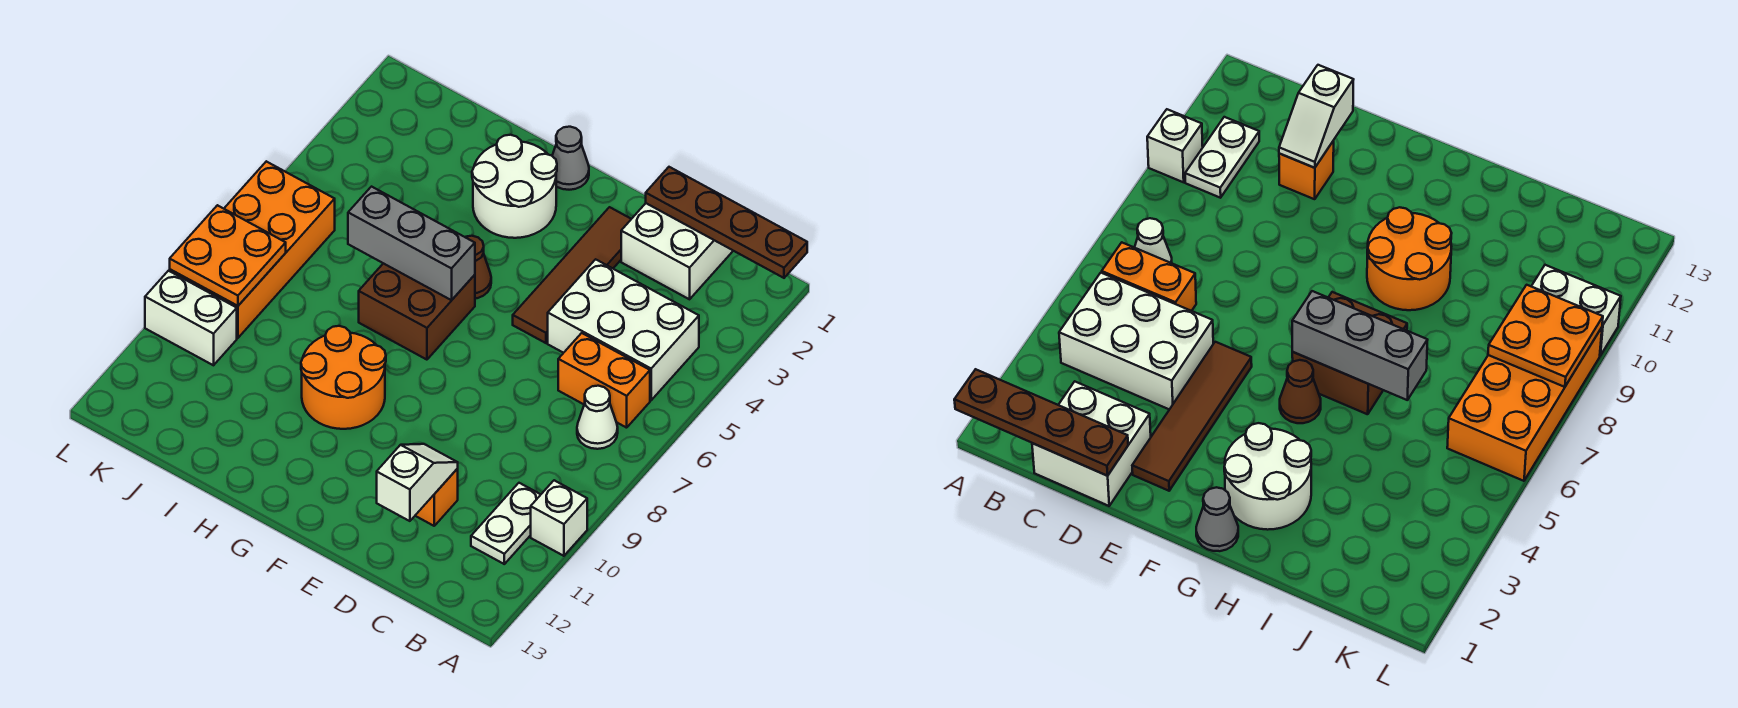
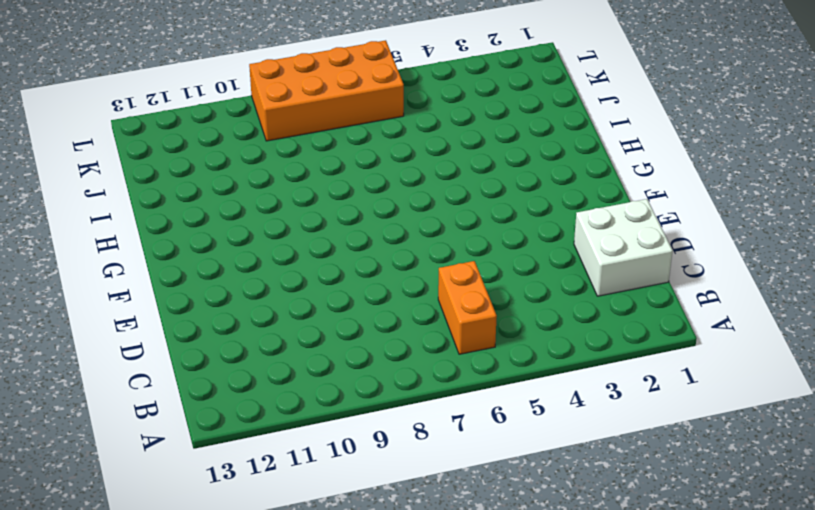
none -> white brick A10 level 1
none -> white brick B4:D5 level 1
none -> white cone B7 level 1

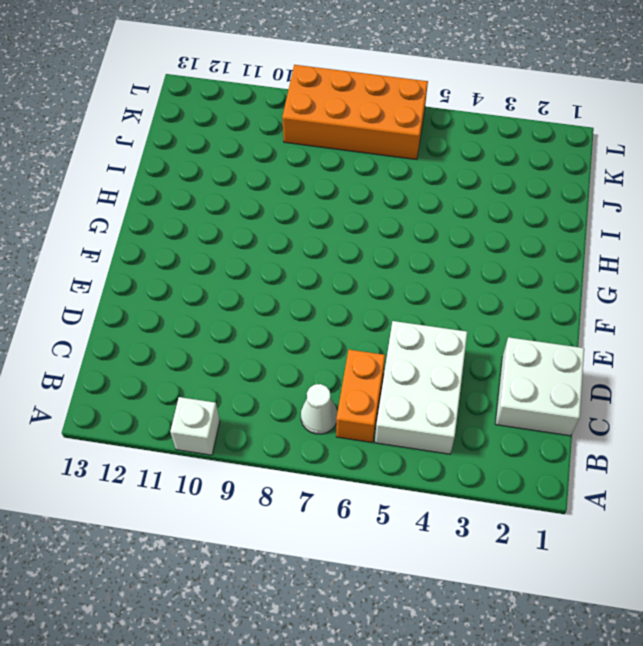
none -> white plate B10:B11 level 1
none -> orange brick D11 level 1
none -> brown tile E2:E5 level 1

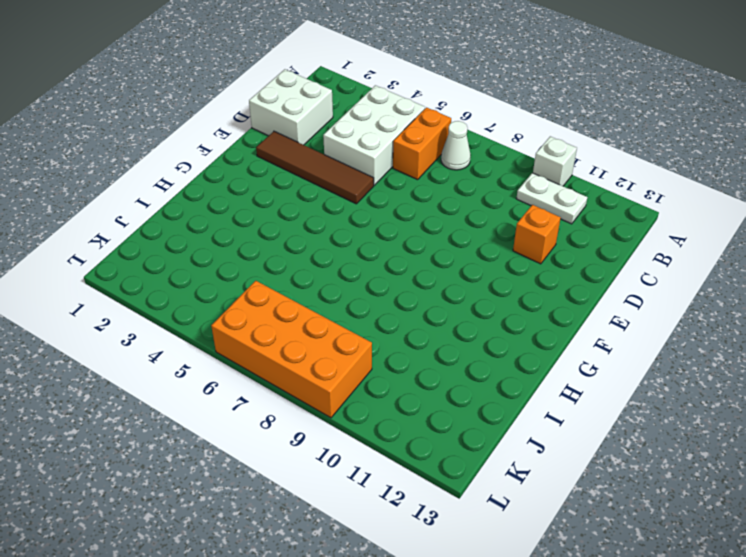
none -> grey cone G1 level 1
none -> white round brick G2:H3 level 1
none -> brown cone G5 level 1

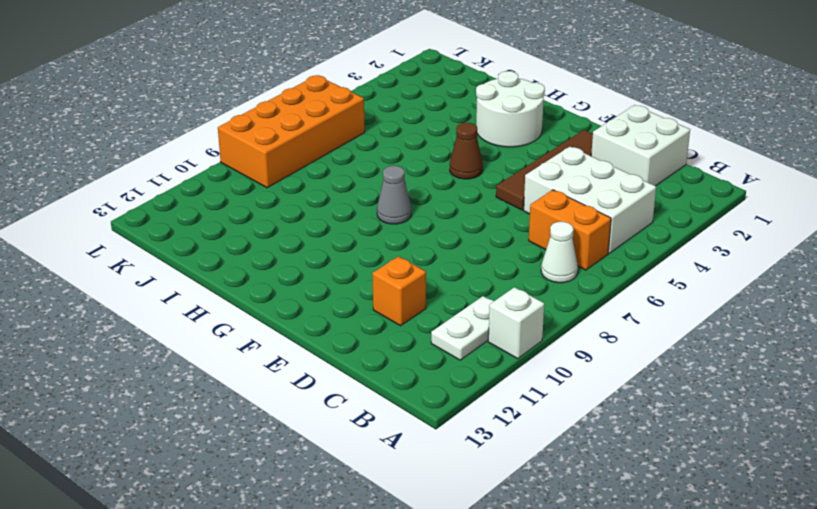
grey cone G8 level 1 -> grey cone G1 level 1
none -> brown brick G6:H7 level 1
none -> orange round brick G9:H10 level 1
none -> white brick K10:L10 level 1

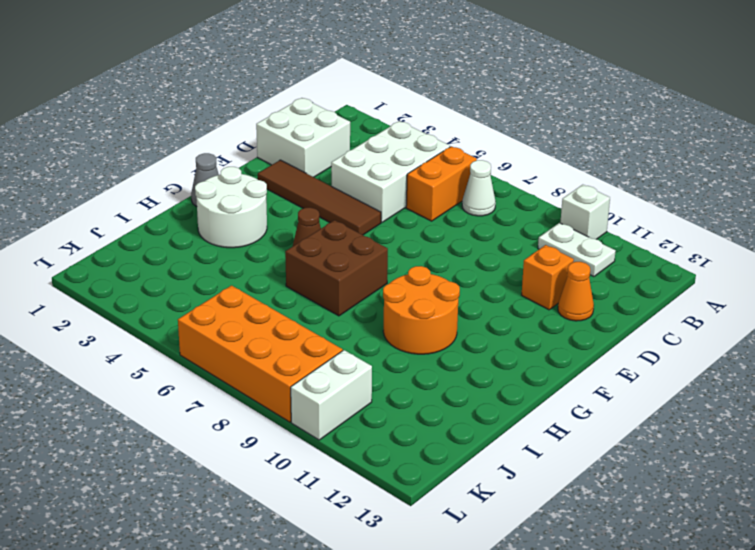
orange cone D12 level 1 -> none
none -> brown plate A1:D1 level 2
none -> white slope D11:D12 level 2 top 12
none -> grey brick G6:I6 level 2

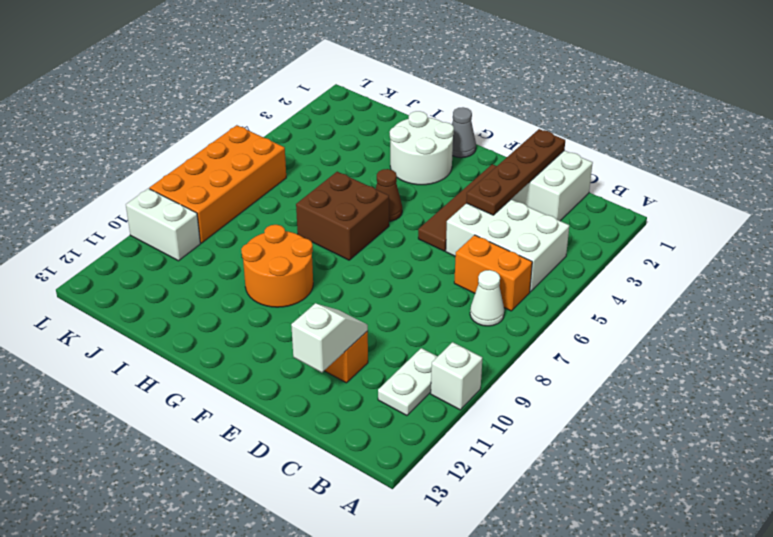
brown plate D1:D4 level 2 -> brown plate A1:D1 level 2
none -> grey brick G6:I6 level 2
none -> orange plate K8:L9 level 2

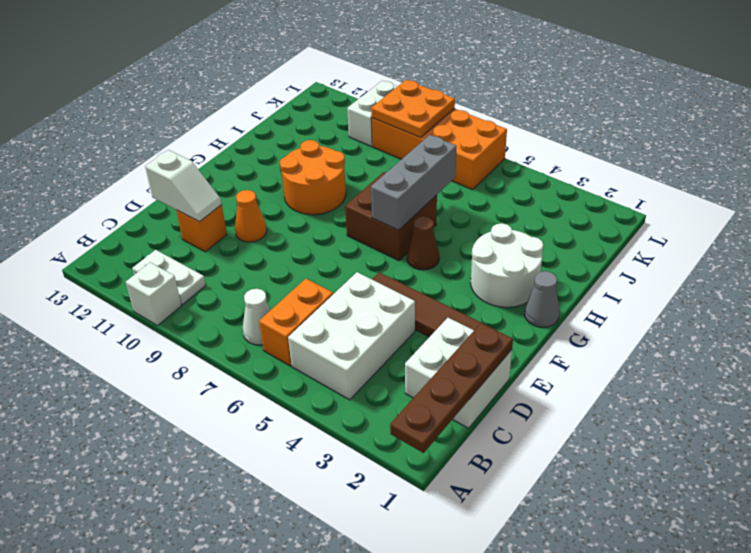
orange cone E10 level 1 -> none

